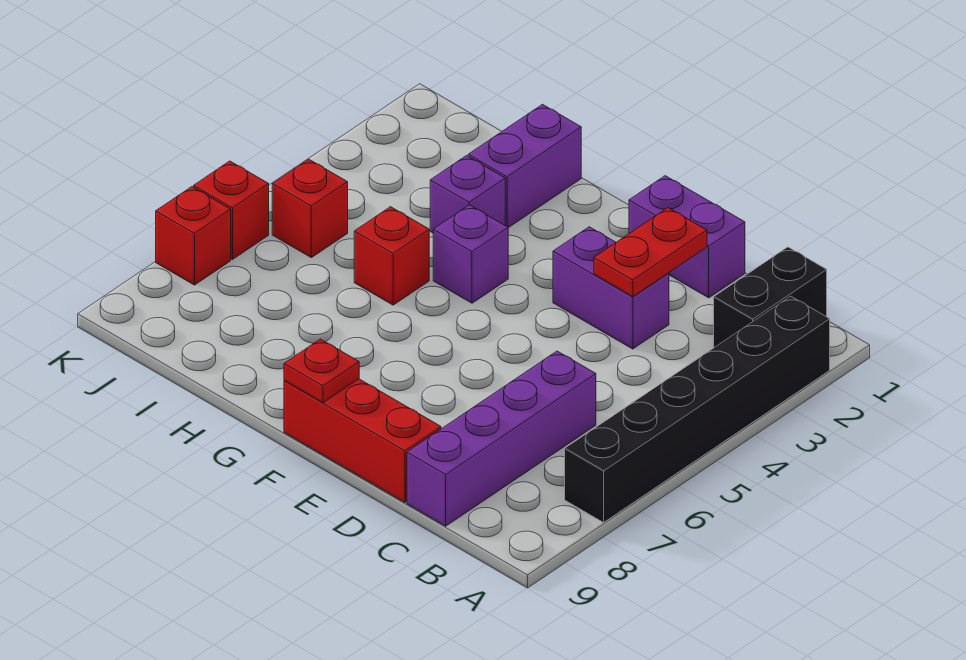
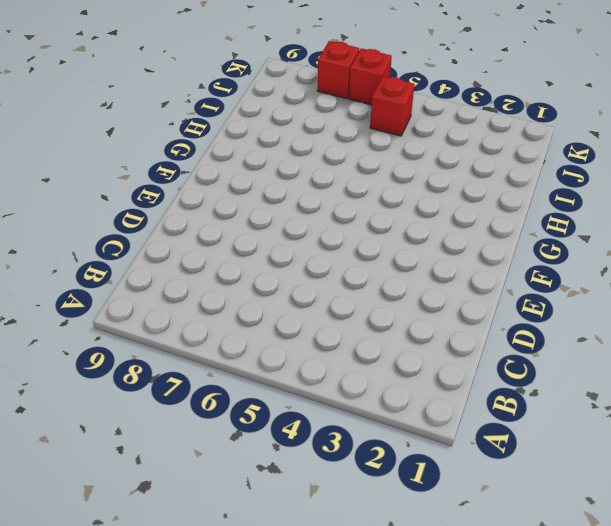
none -> black brick A2:A7 level 1
none -> black brick B1:B2 level 1
none -> purple brick C6:C9 level 1

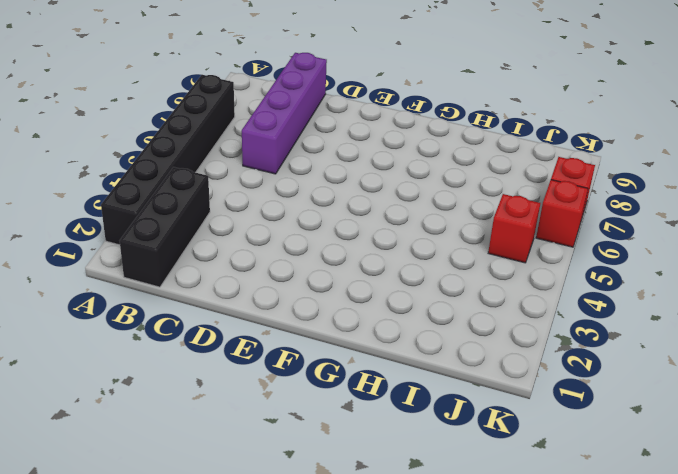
black brick B1:B3 level 1 -> black brick B1:B2 level 1
none -> purple brick D1:E1 level 1
none -> purple brick D3:E3 level 1
none -> red brick D9:F9 level 1

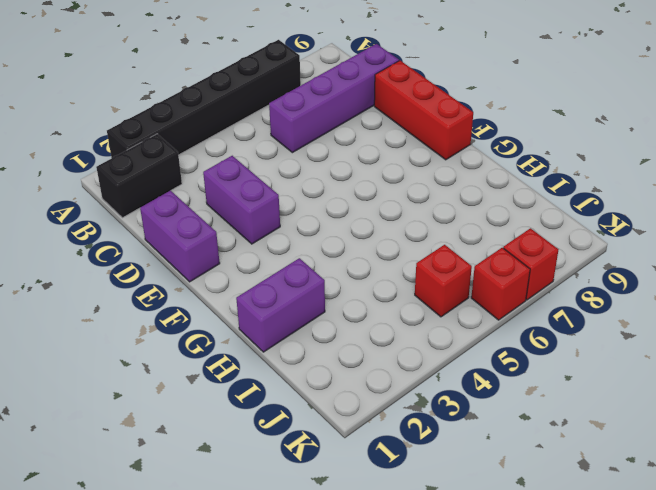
none -> purple brick G4 level 1
none -> purple brick H3 level 1
none -> red brick H5 level 1

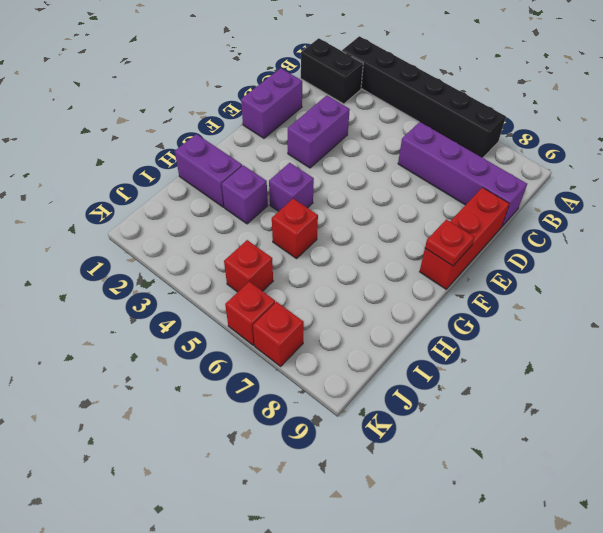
none -> red plate D2:D3 level 2

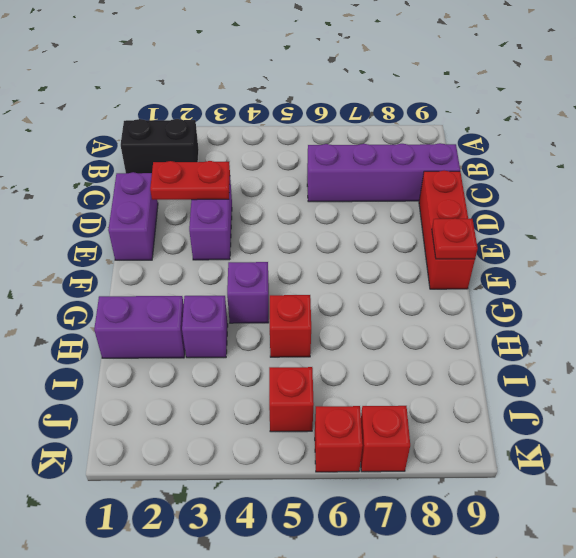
none -> black brick A2:A7 level 1

